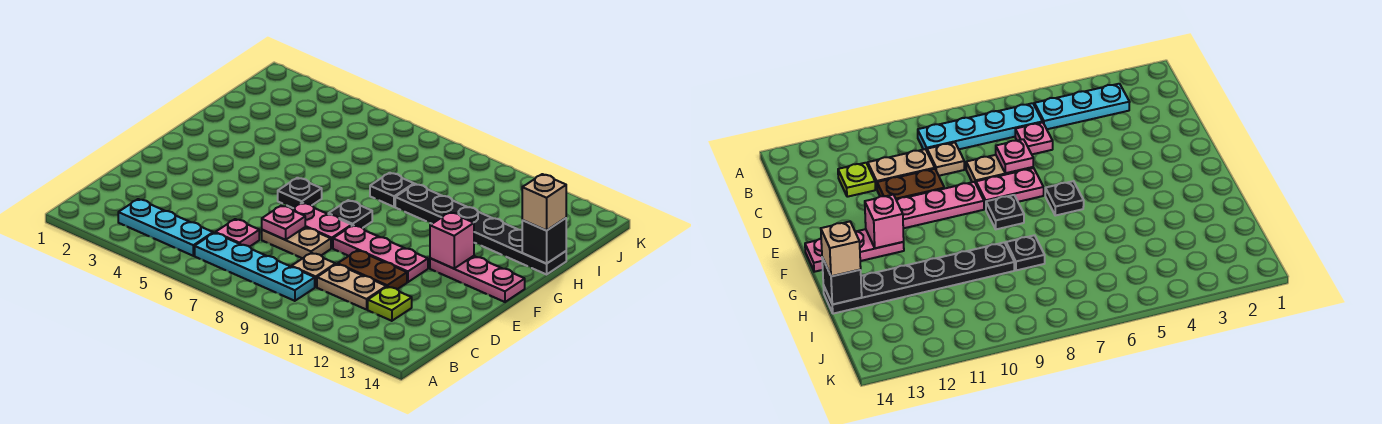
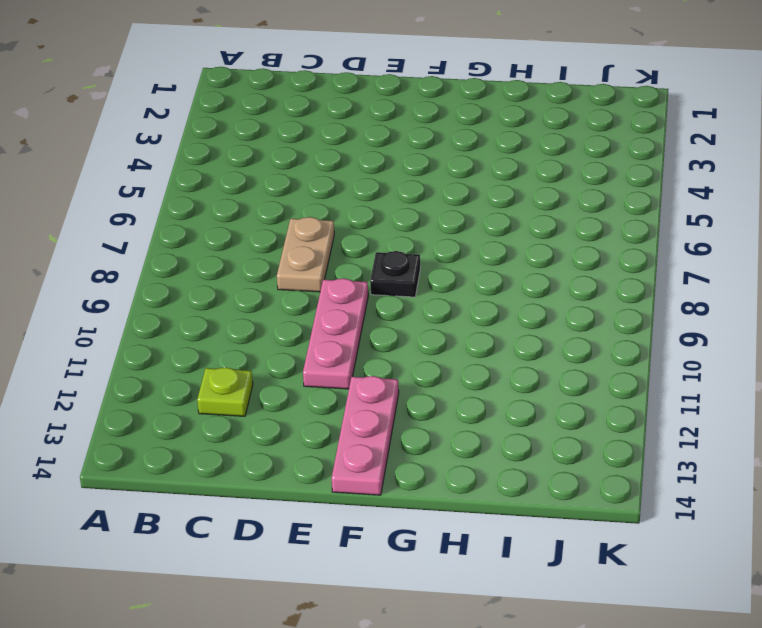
none -> cyan plate B3:B5 level 1
none -> cyan plate B6:B9 level 1
none -> pink plate C6 level 1

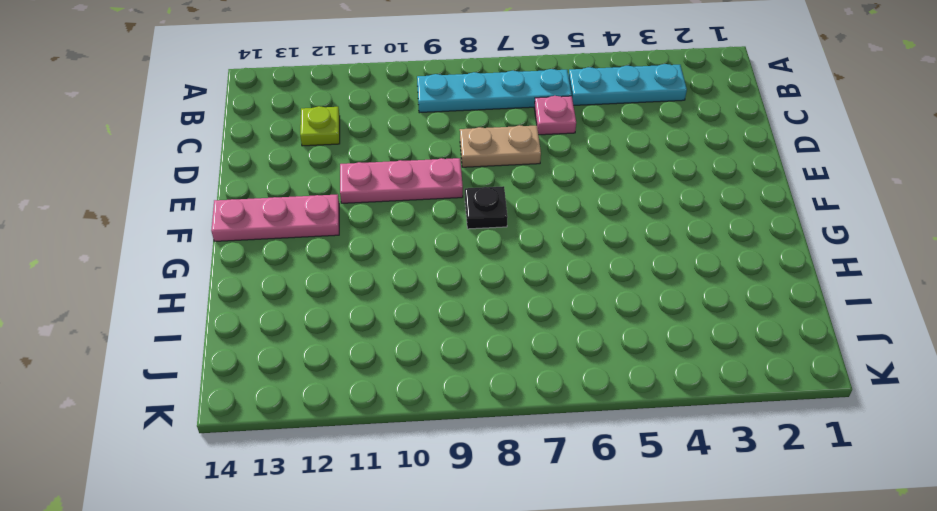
none -> tan plate C9 level 1
none -> tan plate C10:C11 level 1
none -> brown plate D10:D11 level 1

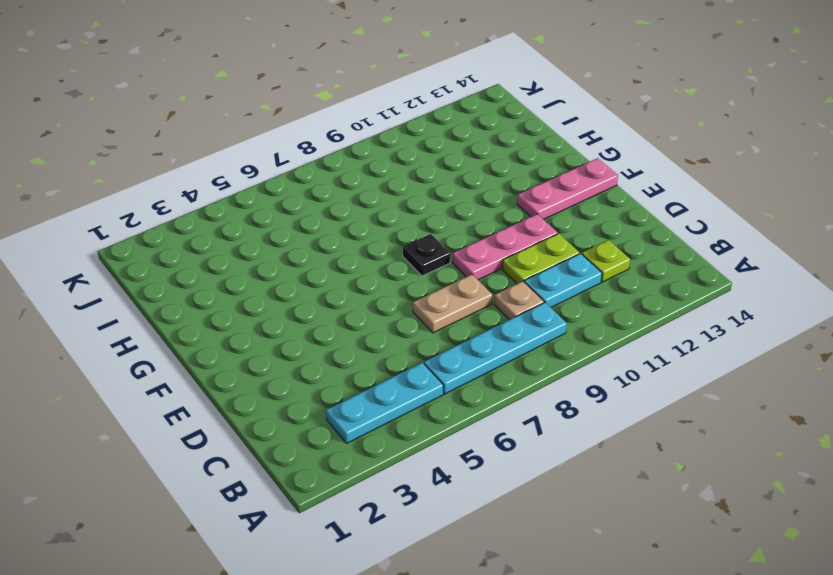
cyan plate C10:C11 level 1 -> tan plate C10:C11 level 1
lime plate D10:D11 level 1 -> brown plate D10:D11 level 1
none -> pink plate C6 level 1
none -> pink plate E7:E8 level 1
none -> black plate F6 level 1

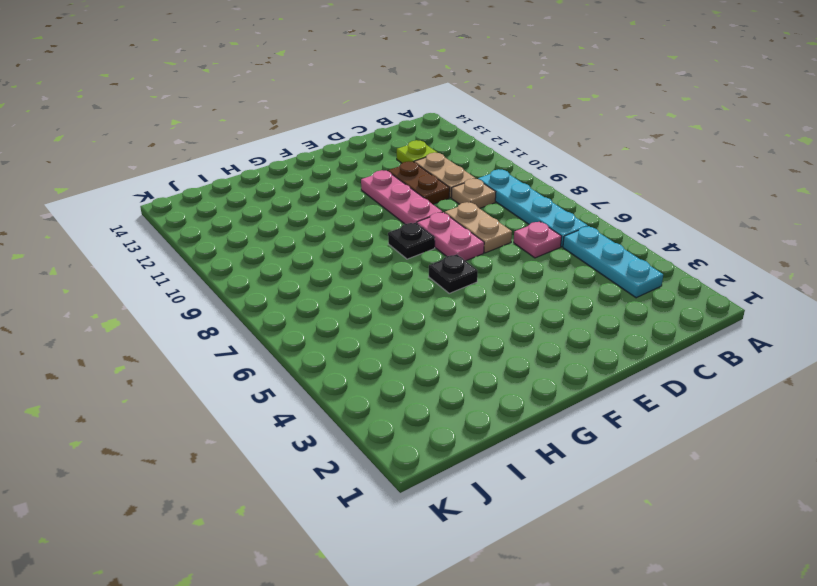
none -> pink plate F12:F14 level 1
none -> black plate H8 level 1
none -> black plate H9:H14 level 1

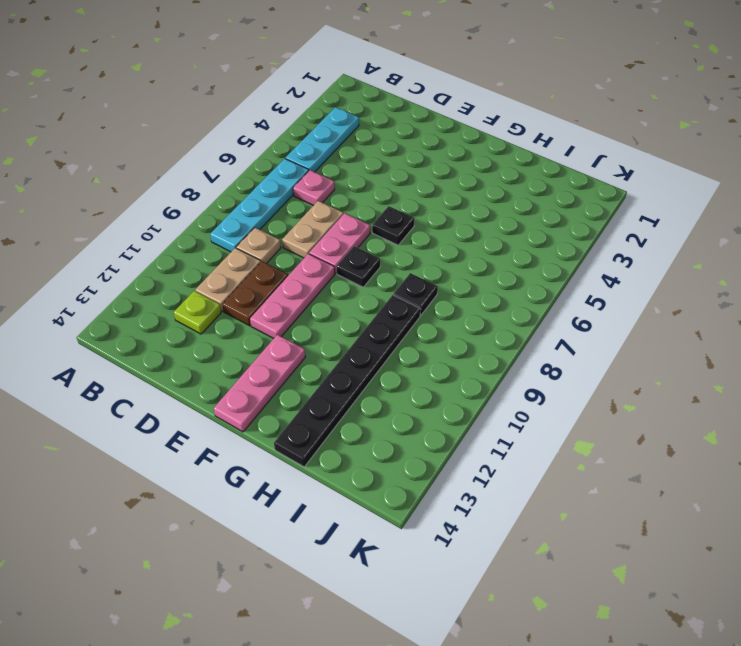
none -> pink plate D7 level 2
none -> pink brick F12 level 2
none -> black brick H14 level 2

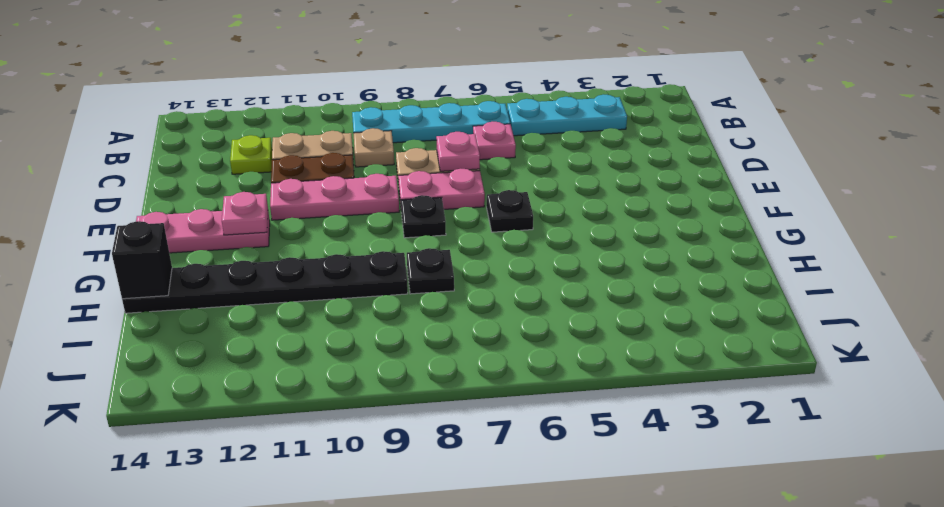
pink plate F12 level 2 -> pink brick F12 level 2
none -> tan brick H14 level 3

